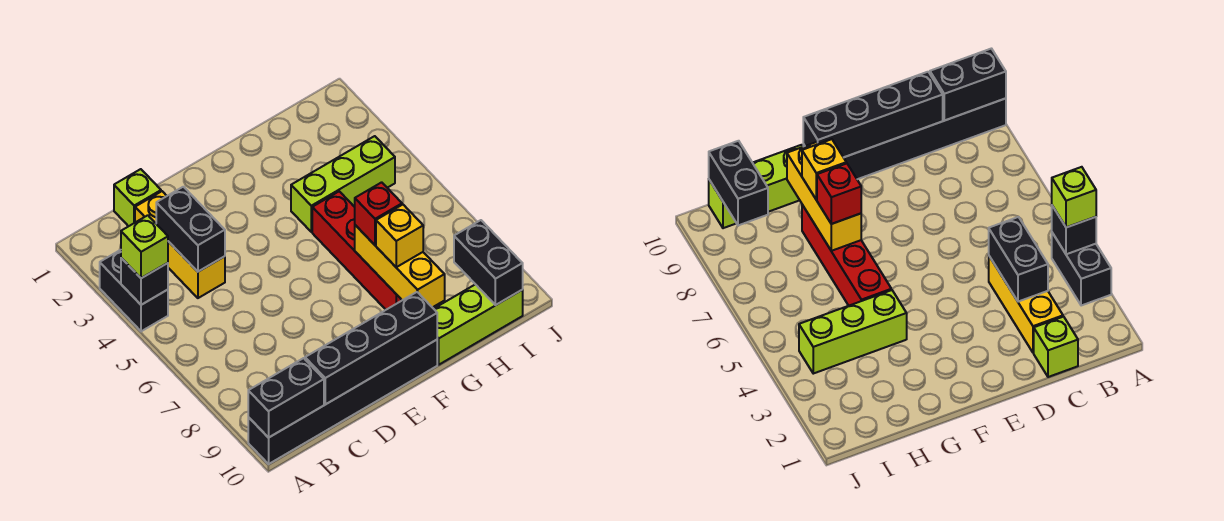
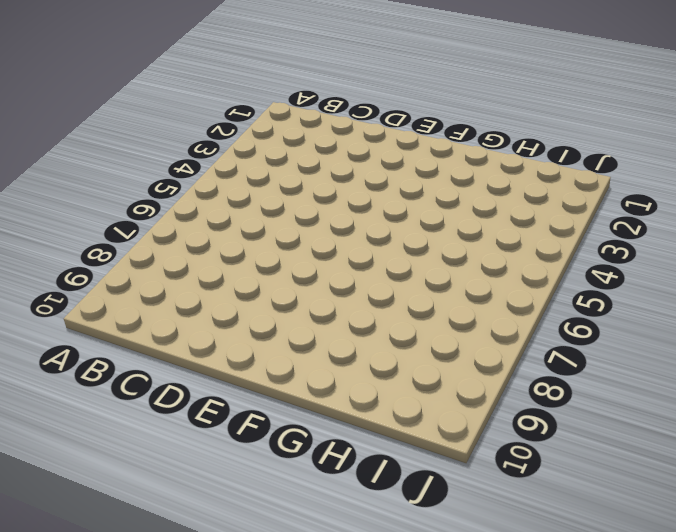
none -> black brick A3:A4 level 1
none -> black brick A10:F10 level 1
none -> lime brick C1 level 1

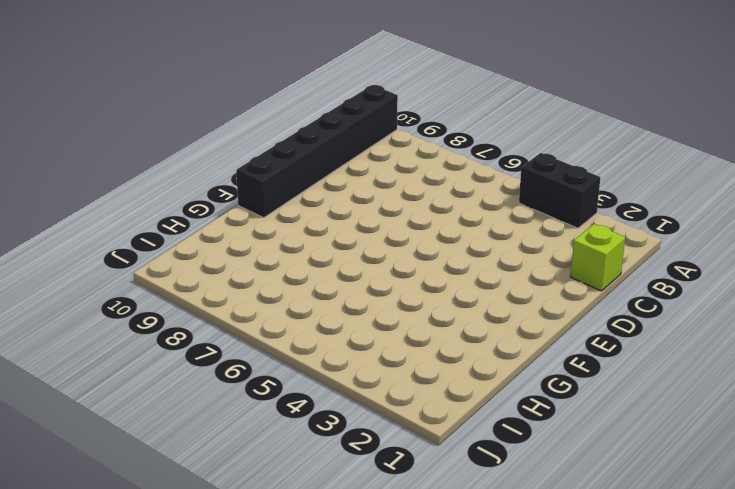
none -> yellow brick C2:C4 level 1
none -> lime brick G4:I4 level 1
none -> red brick G5:G8 level 1

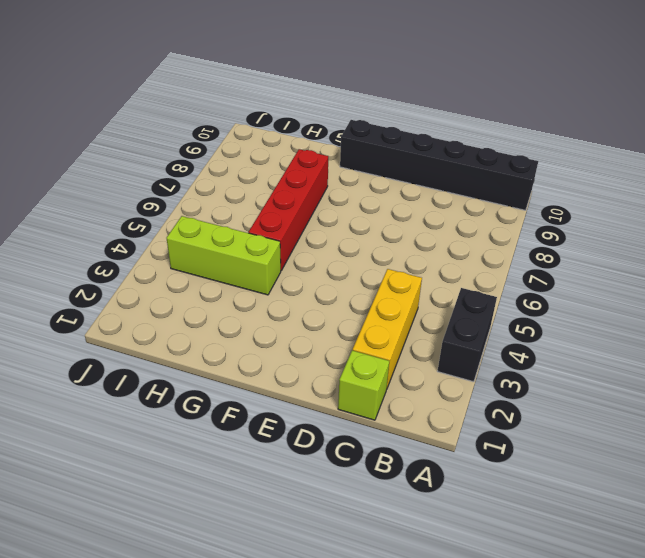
none -> lime brick G10:I10 level 1
none -> black brick A4 level 2
none -> black brick A10:B10 level 2

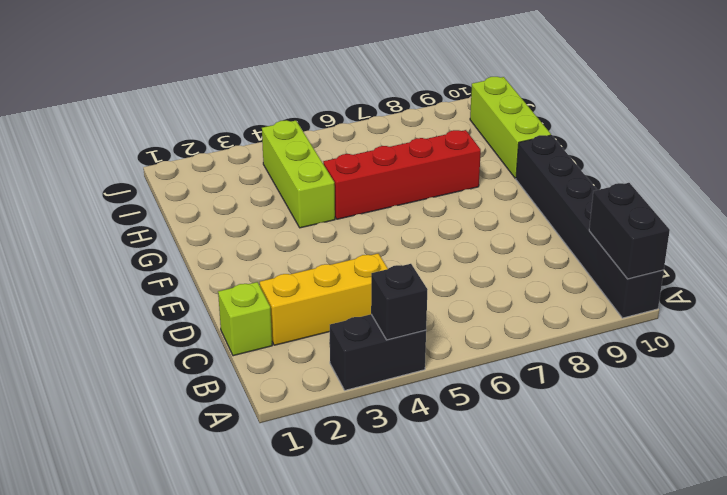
none -> black brick C3:C4 level 2
none -> black brick C10:F10 level 2
none -> yellow brick G7:G9 level 2

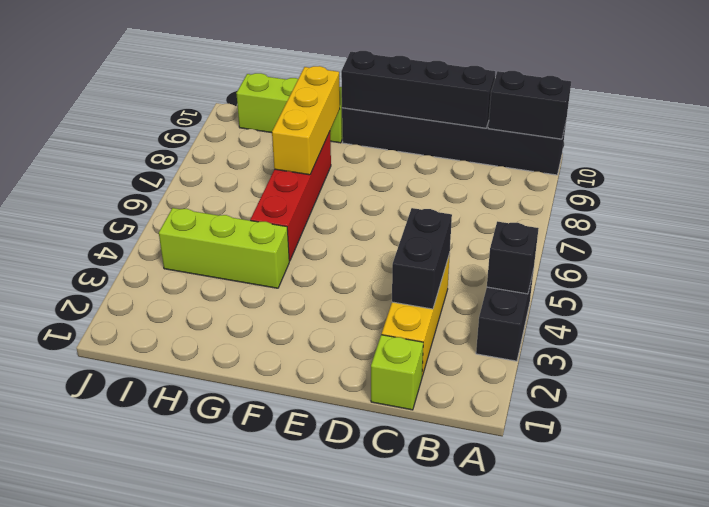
none -> black brick I9:I10 level 2
none -> lime brick A4 level 3
none -> red brick G7 level 3

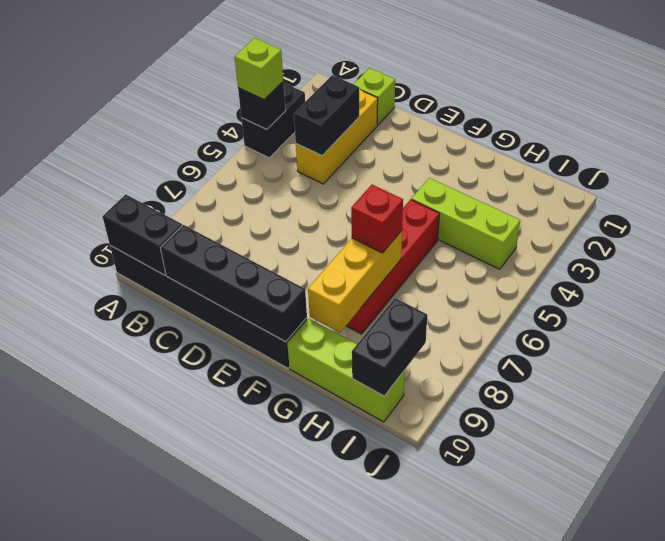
none -> yellow brick G8 level 3

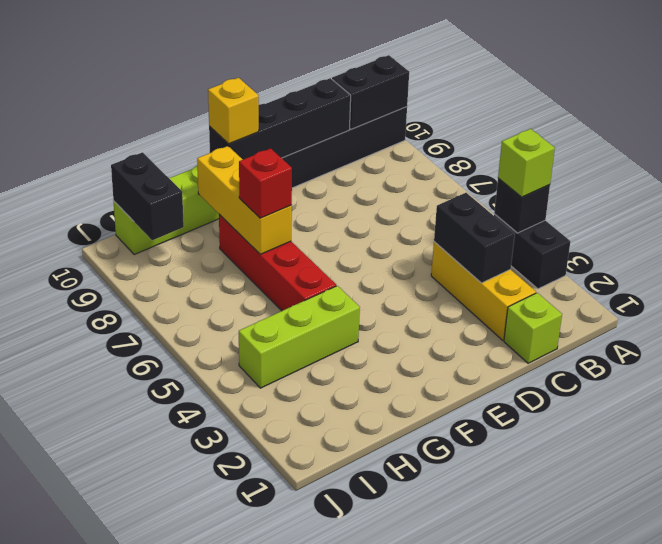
yellow brick F10 level 3 -> yellow brick G8 level 3

